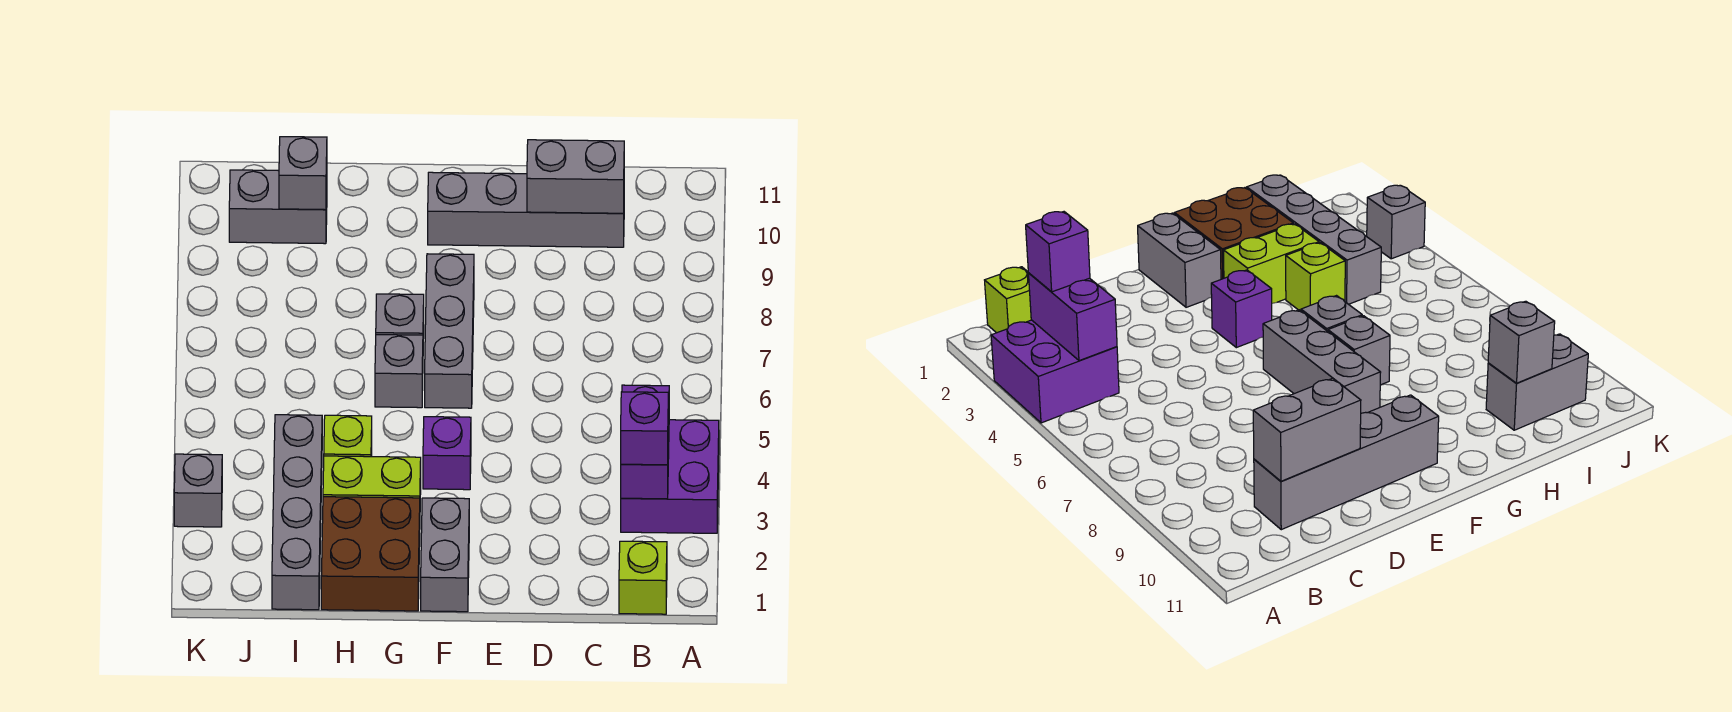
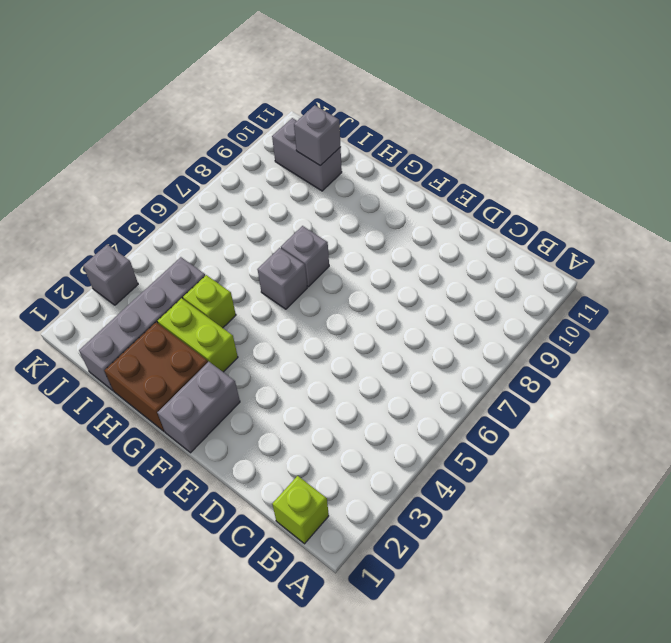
none -> purple brick A3:B4 level 1
none -> grey brick C10:F10 level 1
none -> purple brick F4 level 1

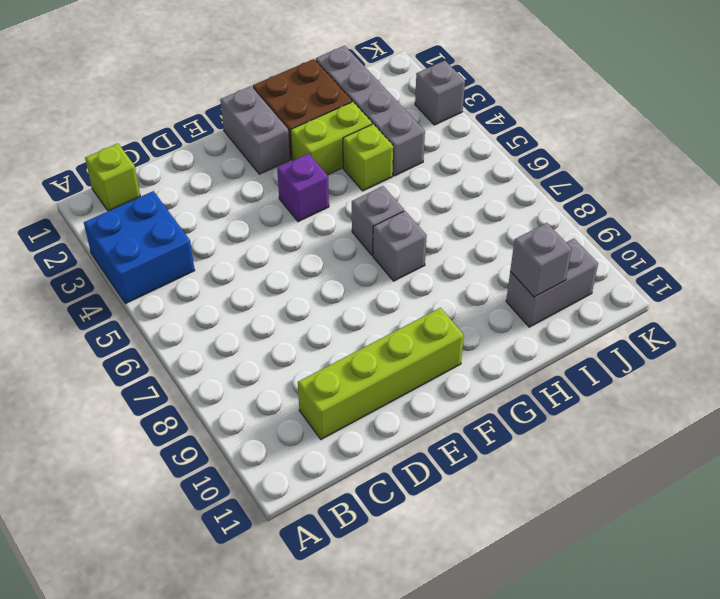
blue brick A3:B4 level 1 -> purple brick A3:B4 level 1
lime brick C10:F10 level 1 -> grey brick C10:F10 level 1
none -> grey brick F6:F8 level 1
none -> purple brick B3:B4 level 2
none -> grey brick C10:D10 level 2

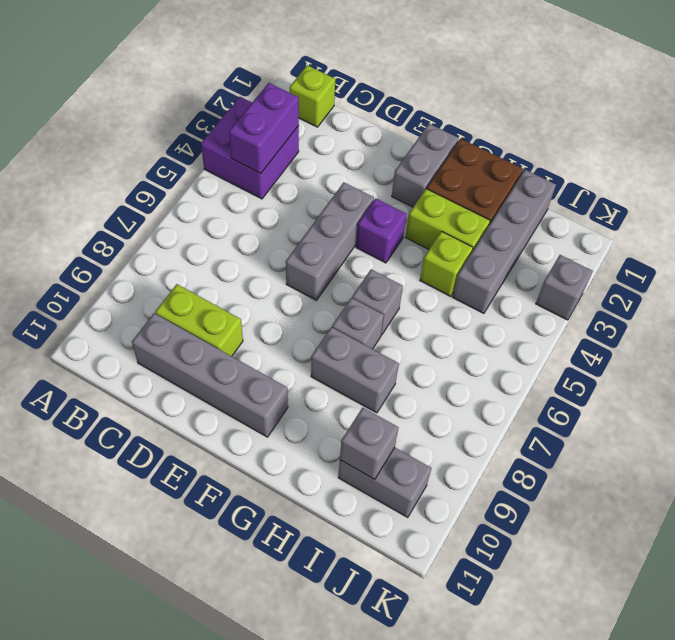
lime brick C9:D9 level 1 -> none
grey brick E4:E6 level 1 -> grey brick F6:F8 level 1
grey brick G8:H8 level 1 -> grey brick C10:D10 level 2
none -> purple brick B3 level 3

